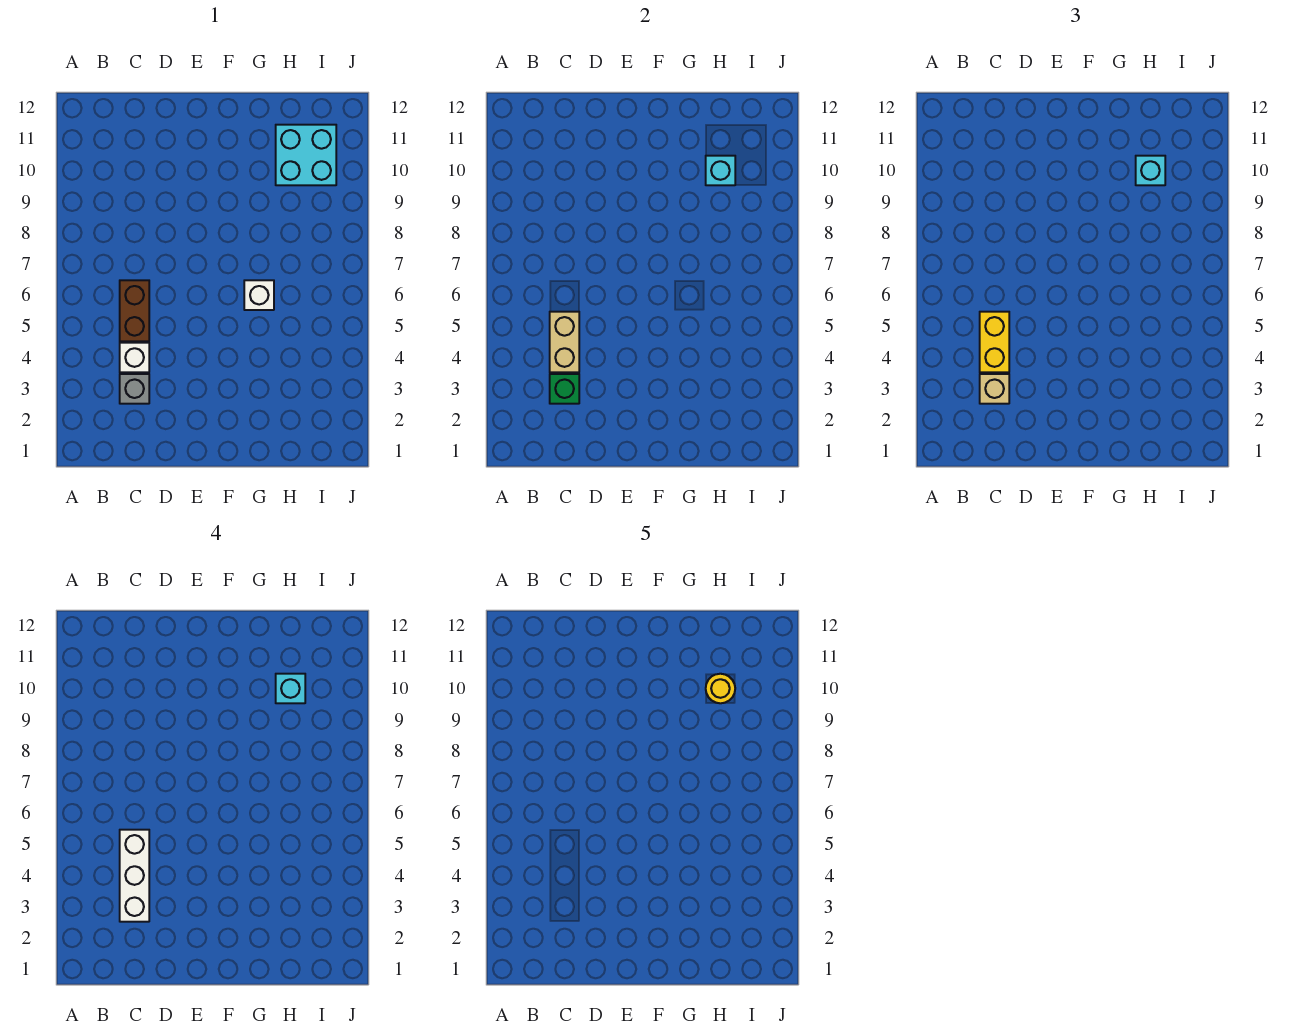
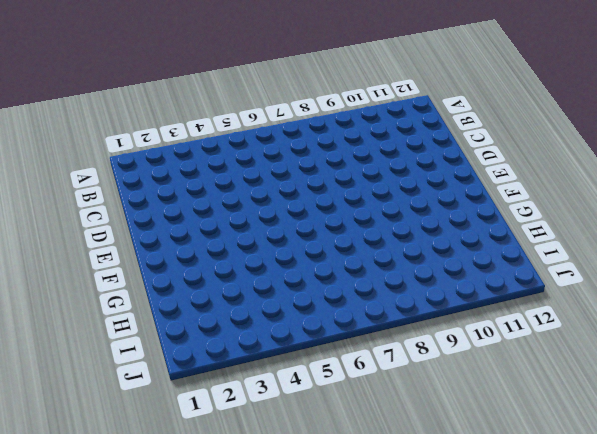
none -> grey brick C3 level 1
none -> white brick C4 level 1
none -> brown brick C5:C6 level 1

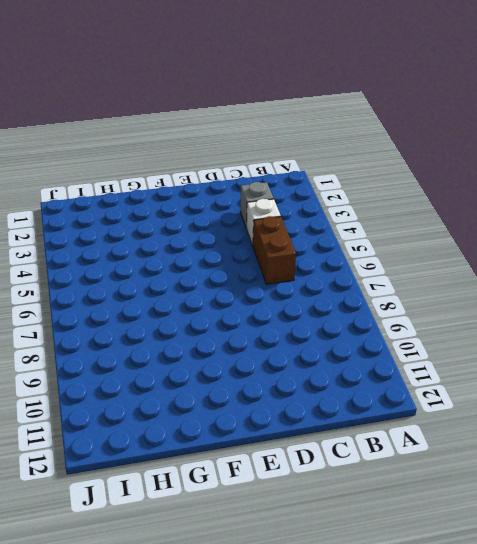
none -> white brick G6 level 1
none -> cyan brick H10:I11 level 1
none -> green brick C3 level 2

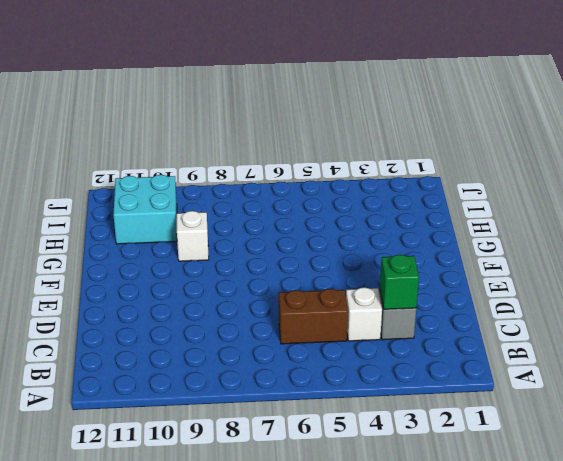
white brick G9 level 1 -> white brick G6 level 1
none -> tan brick C4:C5 level 2
none -> cyan brick H10 level 2
none -> tan brick C3 level 3

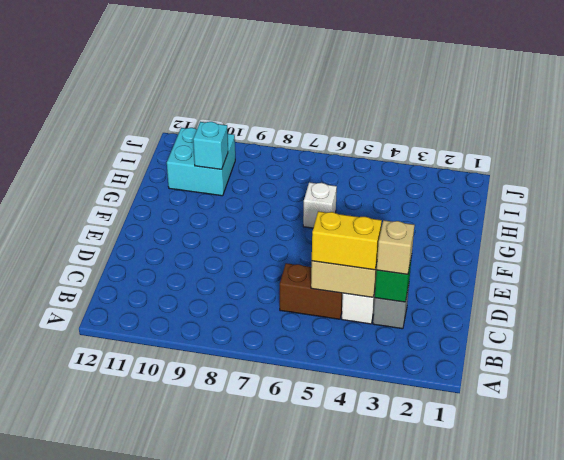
none -> cyan brick H10 level 3
none -> white brick C3:C5 level 4
none -> cyan brick H10 level 4

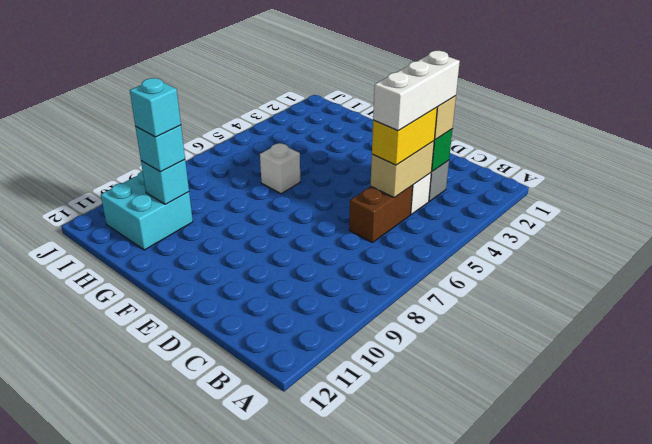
none -> yellow round brick H10 level 5

